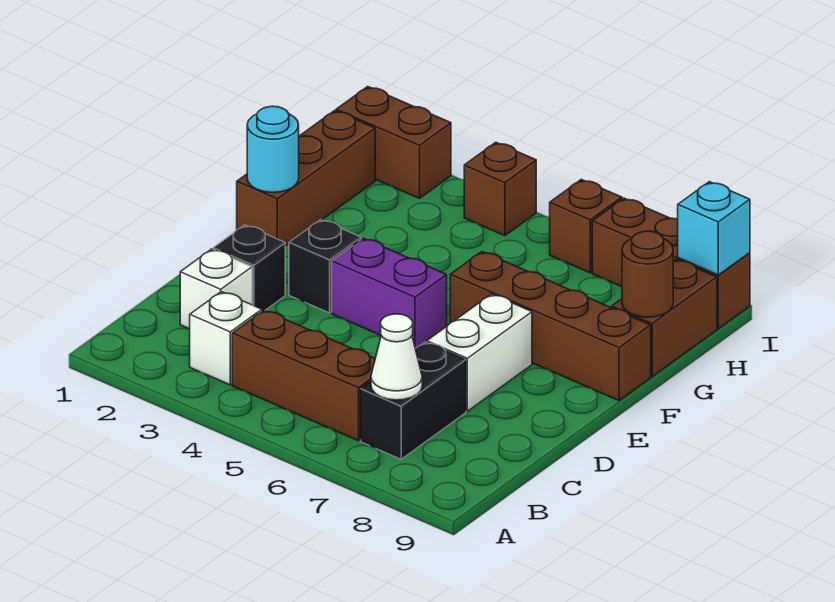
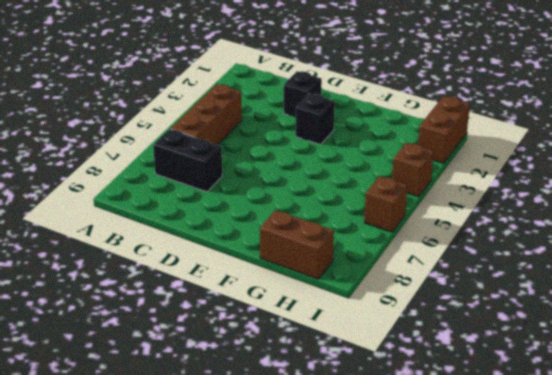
none -> white brick B3 level 1
none -> white brick C2 level 1
none -> white brick D7:E7 level 1

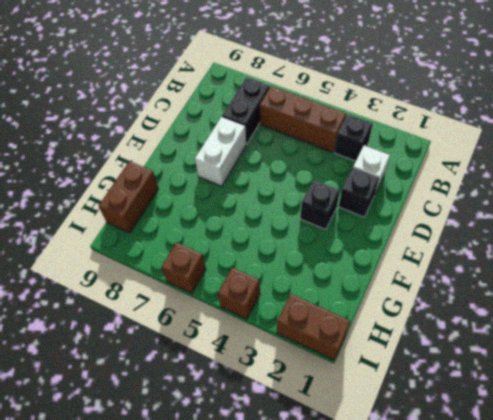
black brick B3 level 1 -> white brick B3 level 1
none -> purple brick E4:E5 level 1
none -> brown brick F1:H1 level 1
none -> brown brick F6:F9 level 1

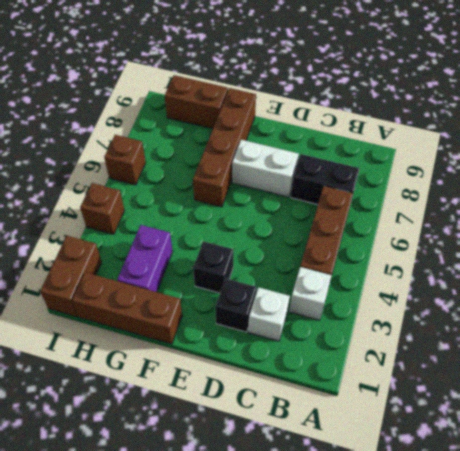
purple brick G2:G3 level 1 -> purple brick E4:E5 level 1
none -> brown brick I7:I9 level 1
none -> white cone B7 level 2
none -> cyan round brick F1 level 2

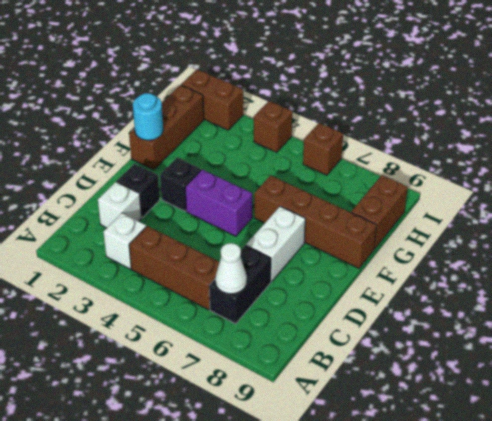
none -> brown brick I7:I9 level 1
none -> brown round brick G9 level 2
none -> cyan brick I9 level 2

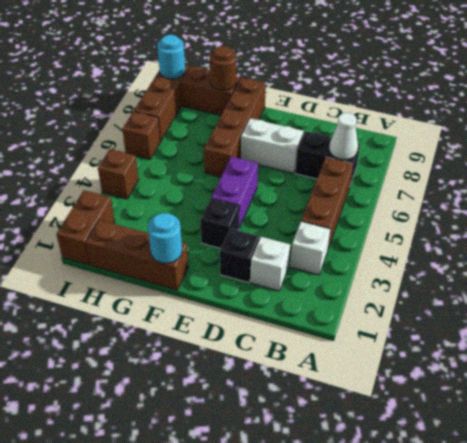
cyan round brick I9 level 2 -> cyan brick I9 level 2

